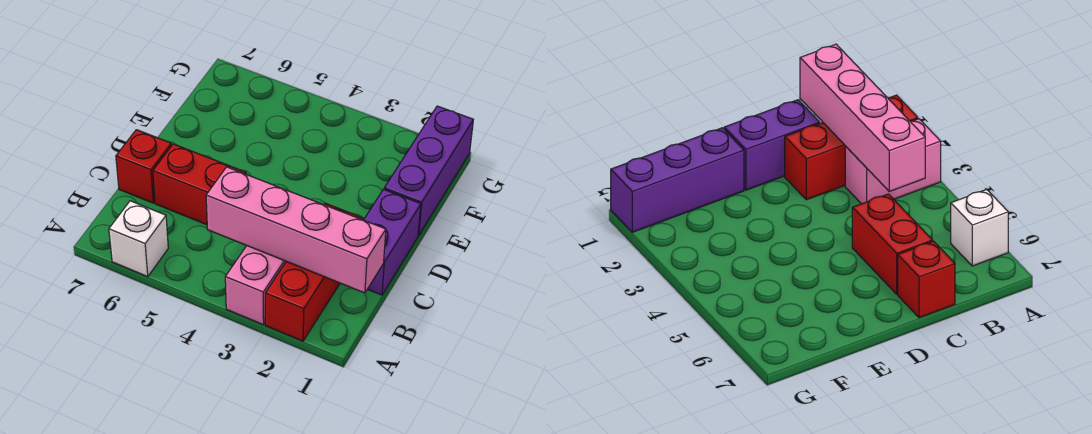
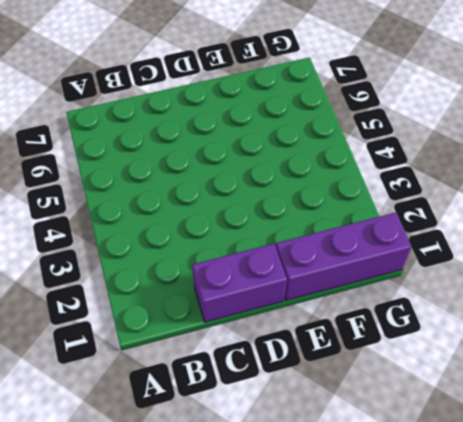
none -> red brick A2:C2 level 1
none -> pink brick A3:B3 level 1

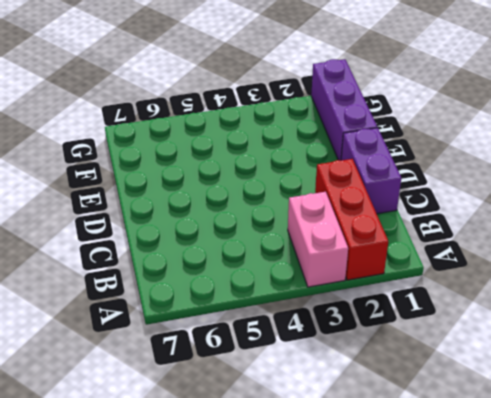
none -> white brick A6 level 1
none -> red brick C5:C6 level 1

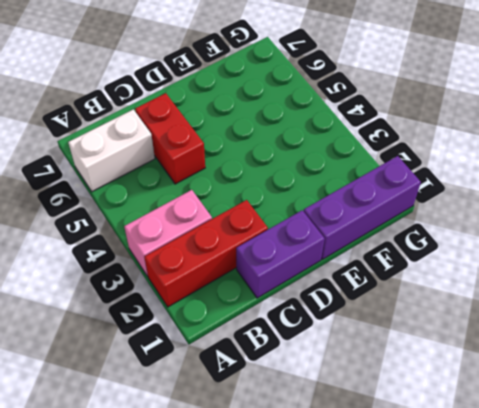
white brick A6:B6 level 1 -> white brick A6 level 1
none -> red brick C7 level 1
none -> pink brick B1:B4 level 2

